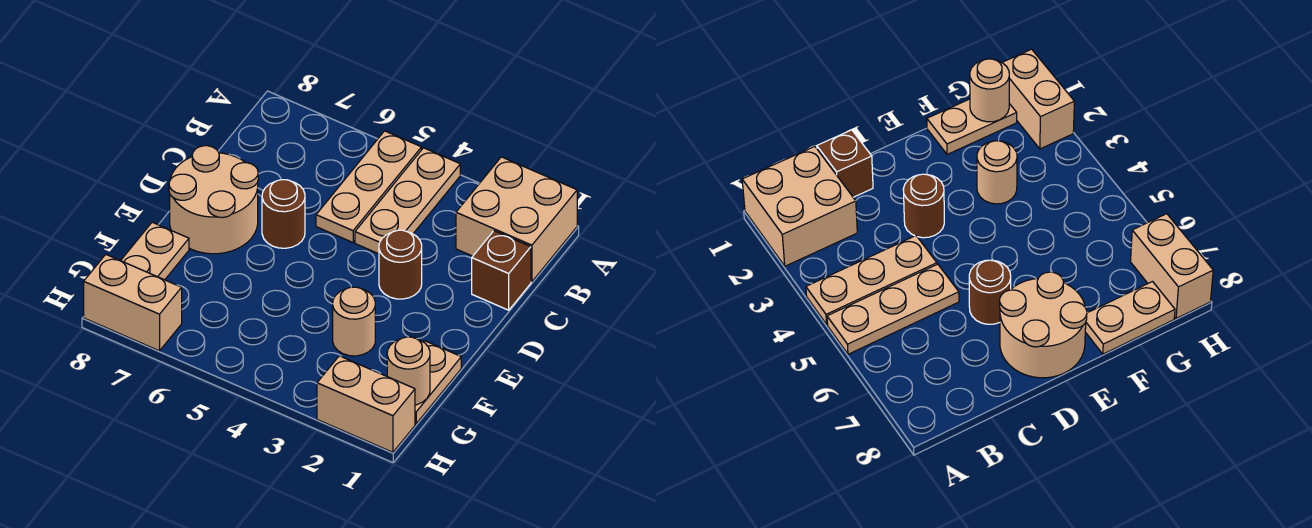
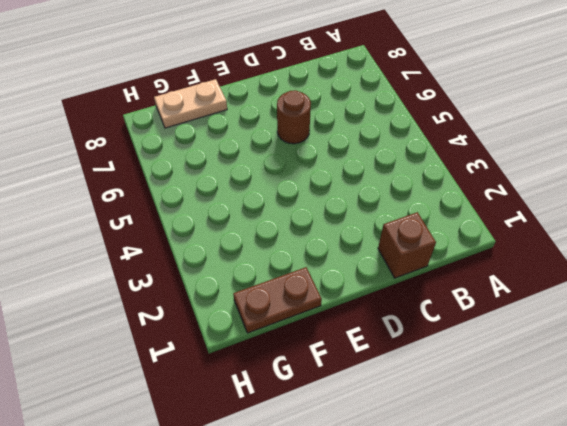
brown plate F1:G1 level 1 -> tan plate F1:G1 level 1
none -> tan brick A1:B2 level 1
none -> tan plate A4:C4 level 1
none -> tan plate A5:C5 level 1

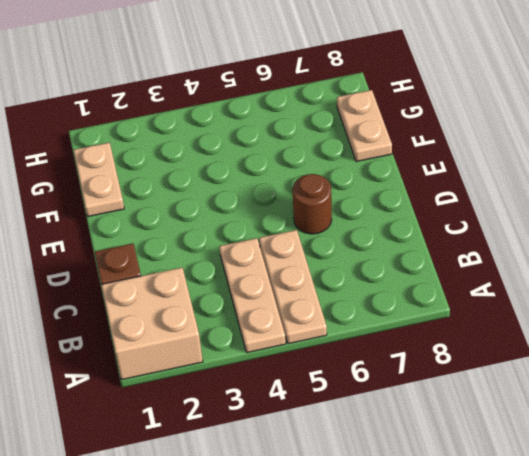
none -> brown round brick D3 level 1
none -> tan round brick D7:E8 level 1
none -> tan round brick F3 level 1

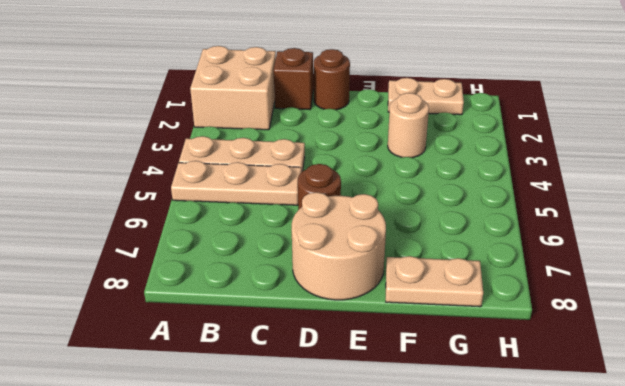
brown round brick D1 level 1 -> brown round brick D3 level 1
none -> tan brick H1:H2 level 1
none -> tan brick H7:H8 level 1
none -> tan round brick G1 level 2

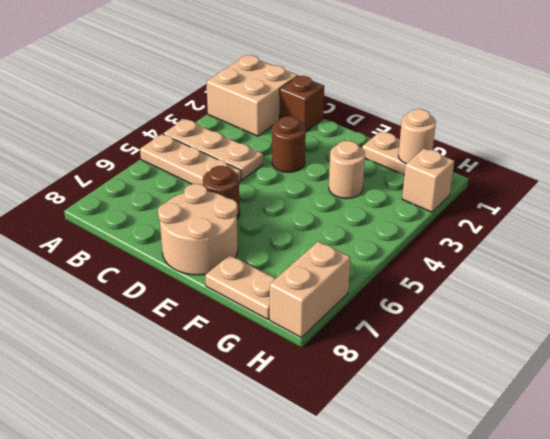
tan brick H2 level 1 -> tan brick H1:H2 level 1

